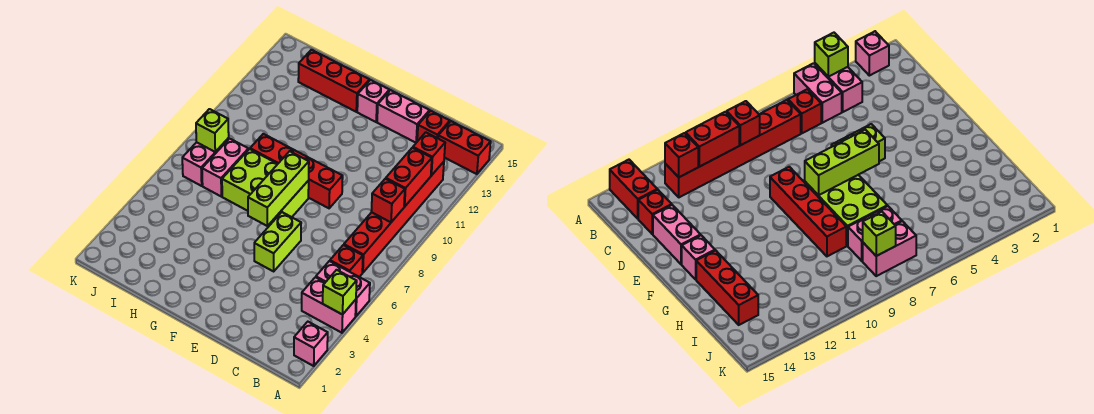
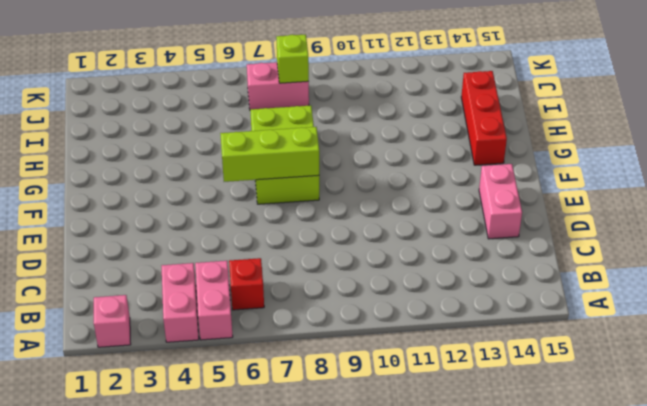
none -> red brick A14:B14 level 1
none -> red brick B7:B12 level 1
none -> red brick C14 level 1

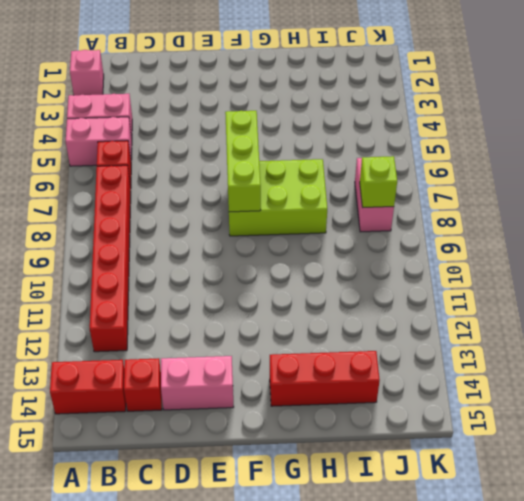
none -> lime brick E5:E6 level 1
none -> red brick E9:H9 level 1
none -> pink brick F14 level 1

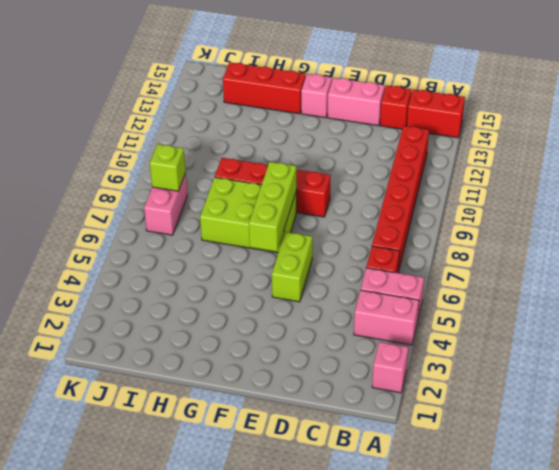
none -> pink brick I7:I8 level 1
none -> lime brick A4 level 2
none -> red brick B9 level 2

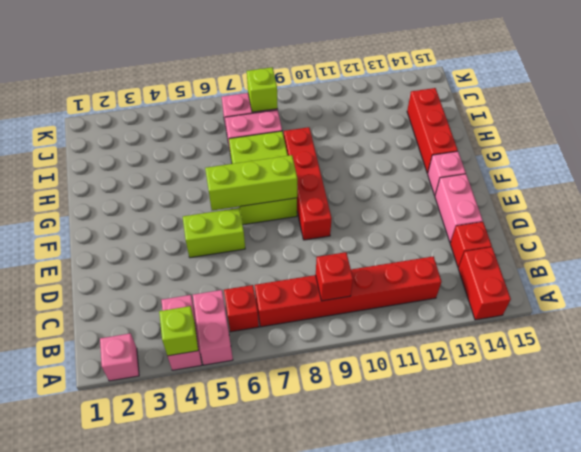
none -> red brick B10:B11 level 2
none -> red brick B12 level 2

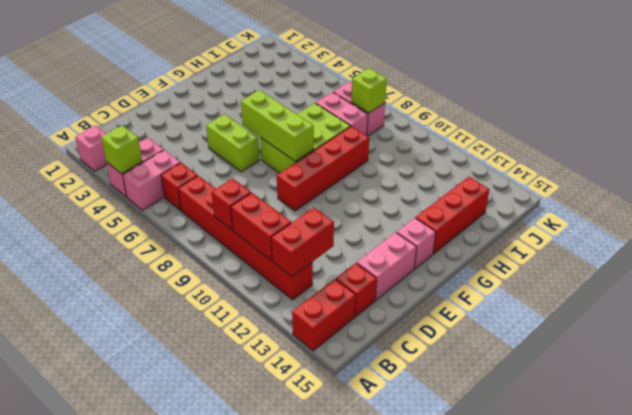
red brick B12:C12 level 2 -> red brick B12 level 2

